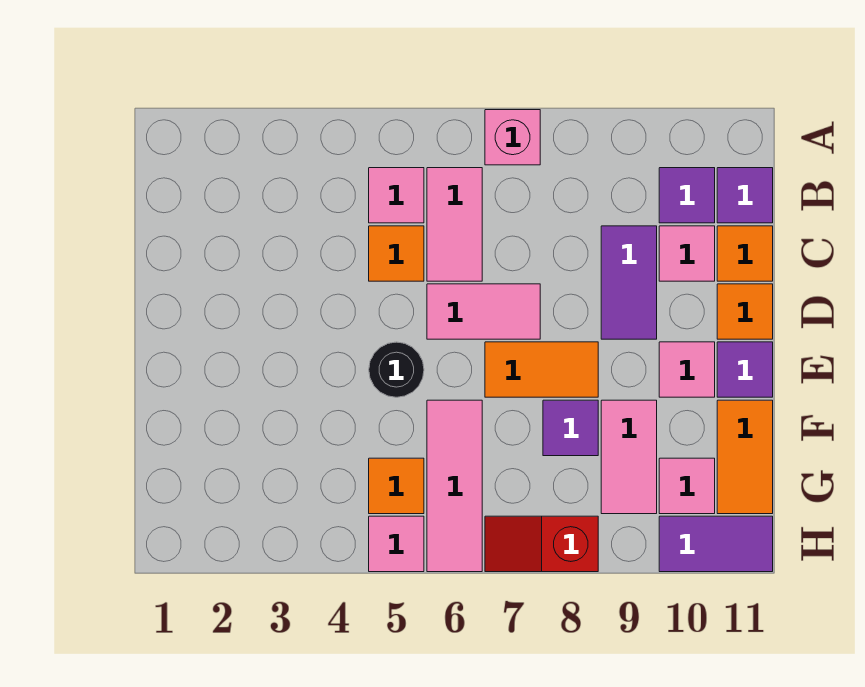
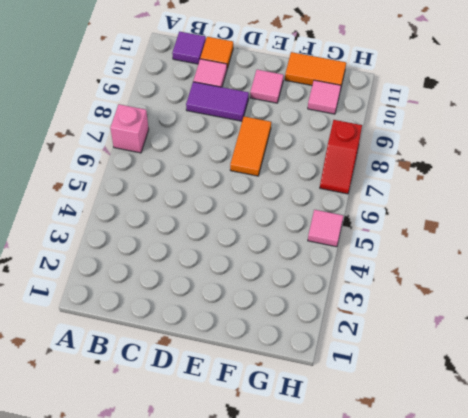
none -> pink tile B5 level 1
none -> pink tile B6:C6 level 1
none -> purple tile B10 level 1

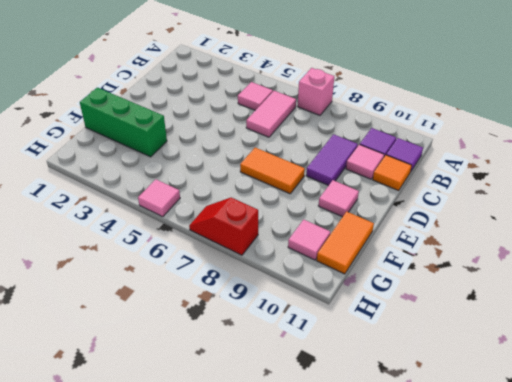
green brick F1:F3 level 1 -> none
none -> orange tile C5 level 1
none -> pink tile D6:D7 level 1
none -> orange tile D11 level 1

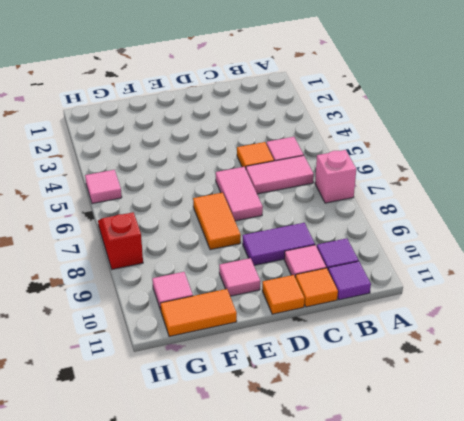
none -> black round brick E5 level 1
none -> purple tile E11 level 1
none -> pink tile F6:H6 level 1

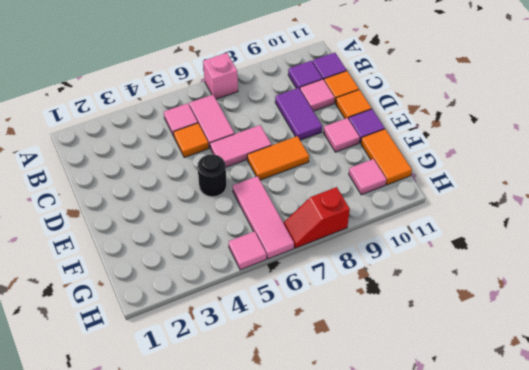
none -> purple tile F8 level 1
none -> pink tile F9:G9 level 1
none -> orange tile G5 level 1

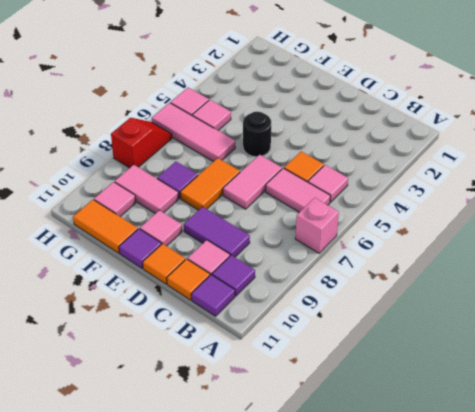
pink tile G5 level 1 -> orange tile G5 level 1
none -> purple tile H10:H11 level 1

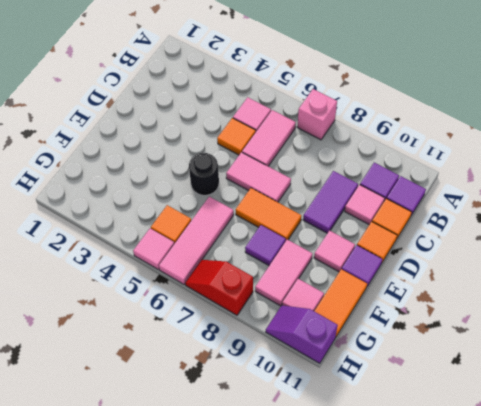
purple slope H10:H11 level 1 top 11 -> purple tile H10:H11 level 1

